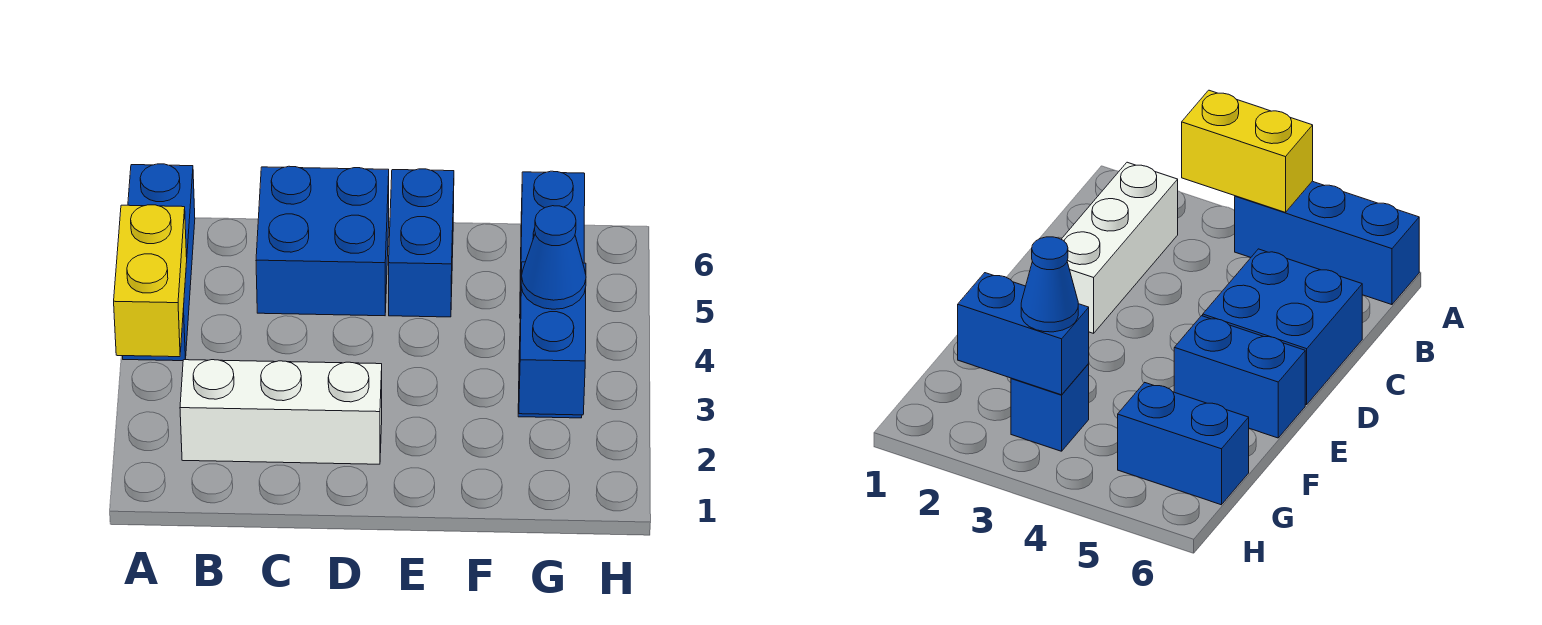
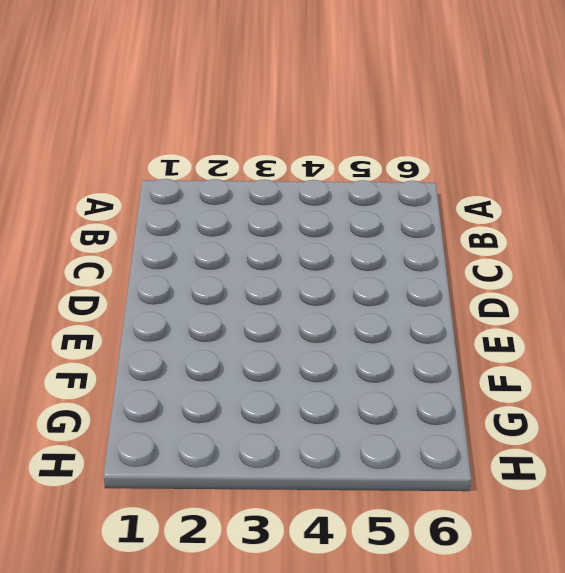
none -> blue brick A4:A6 level 1
none -> white brick B2:D2 level 1

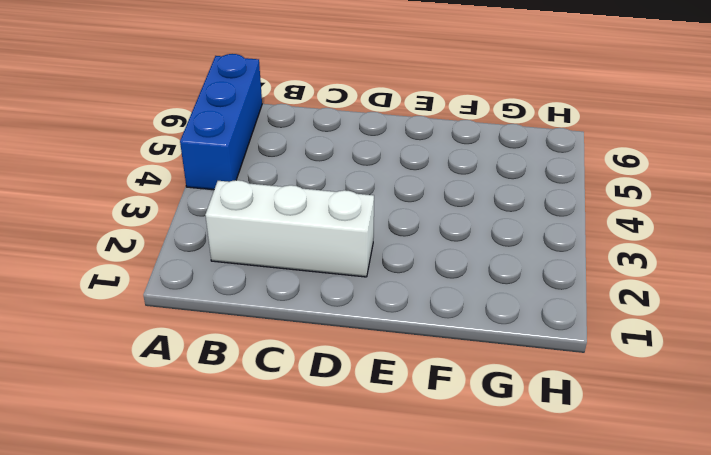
none -> blue brick C5:D6 level 1
none -> blue brick E5:E6 level 1

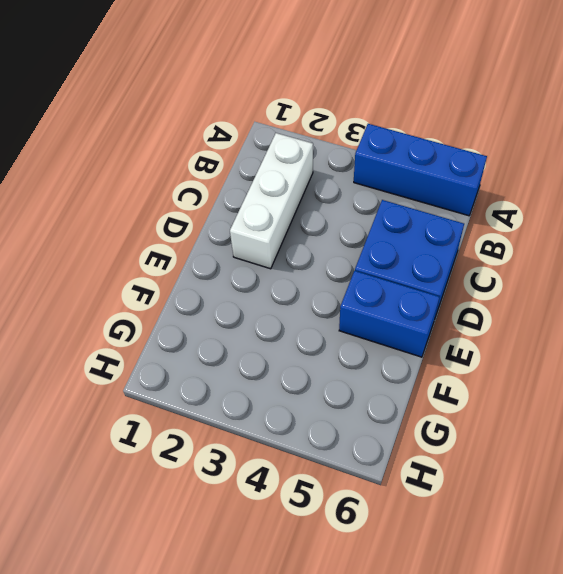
none -> blue brick G3 level 1
none -> blue brick G5:G6 level 1

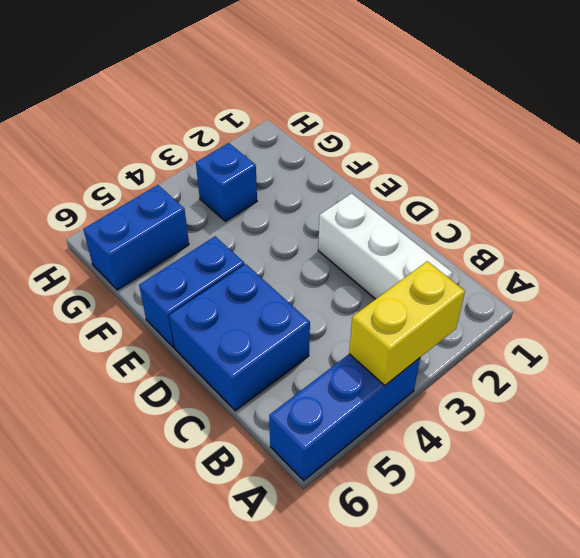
none -> blue brick G2:G3 level 2
none -> blue cone G3 level 3

